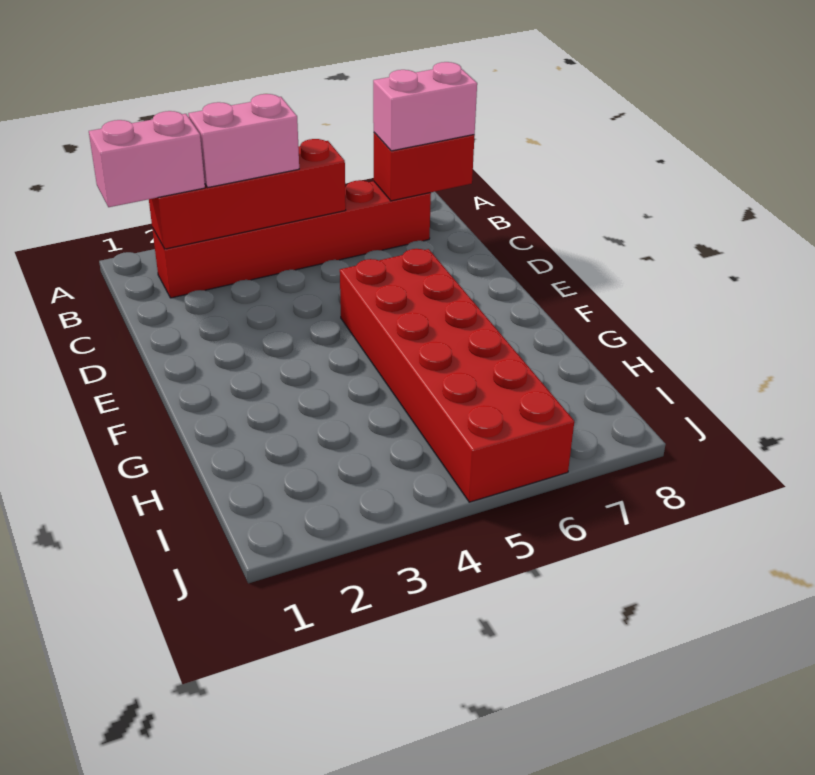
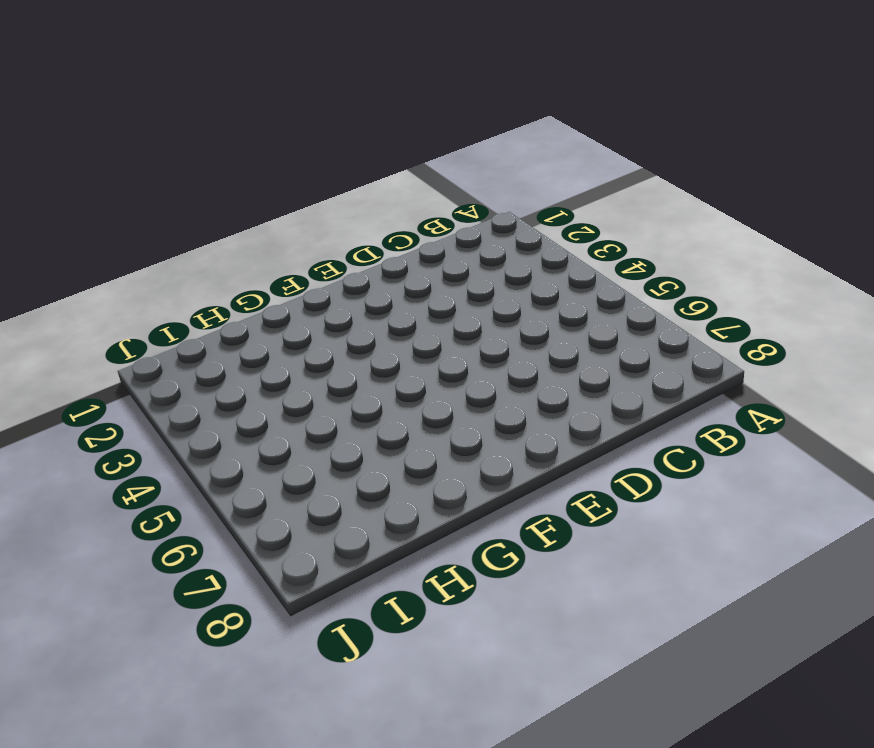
none -> red brick B2:B7 level 1
none -> red brick E5:J6 level 1

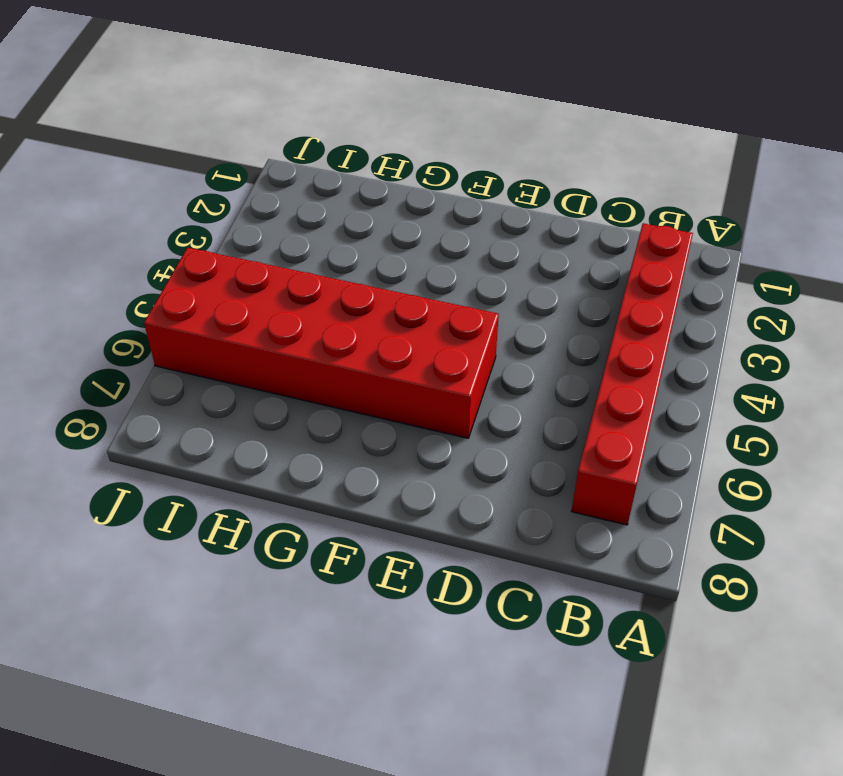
none -> red brick B2:B5 level 2
none -> red brick B7:B8 level 2

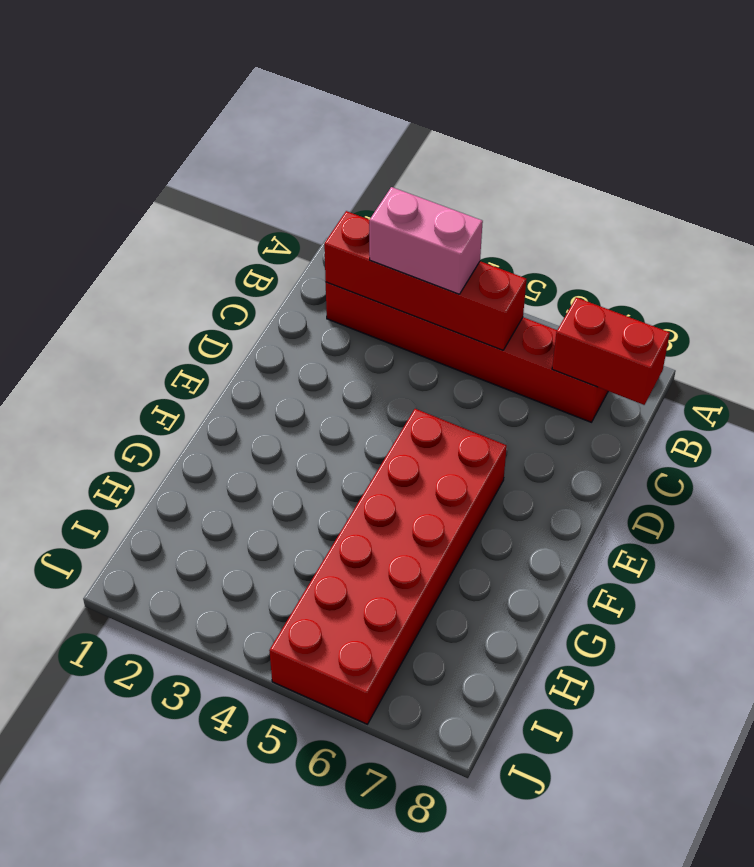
none -> pink brick B1:B2 level 3
none -> pink brick B7:B8 level 3

